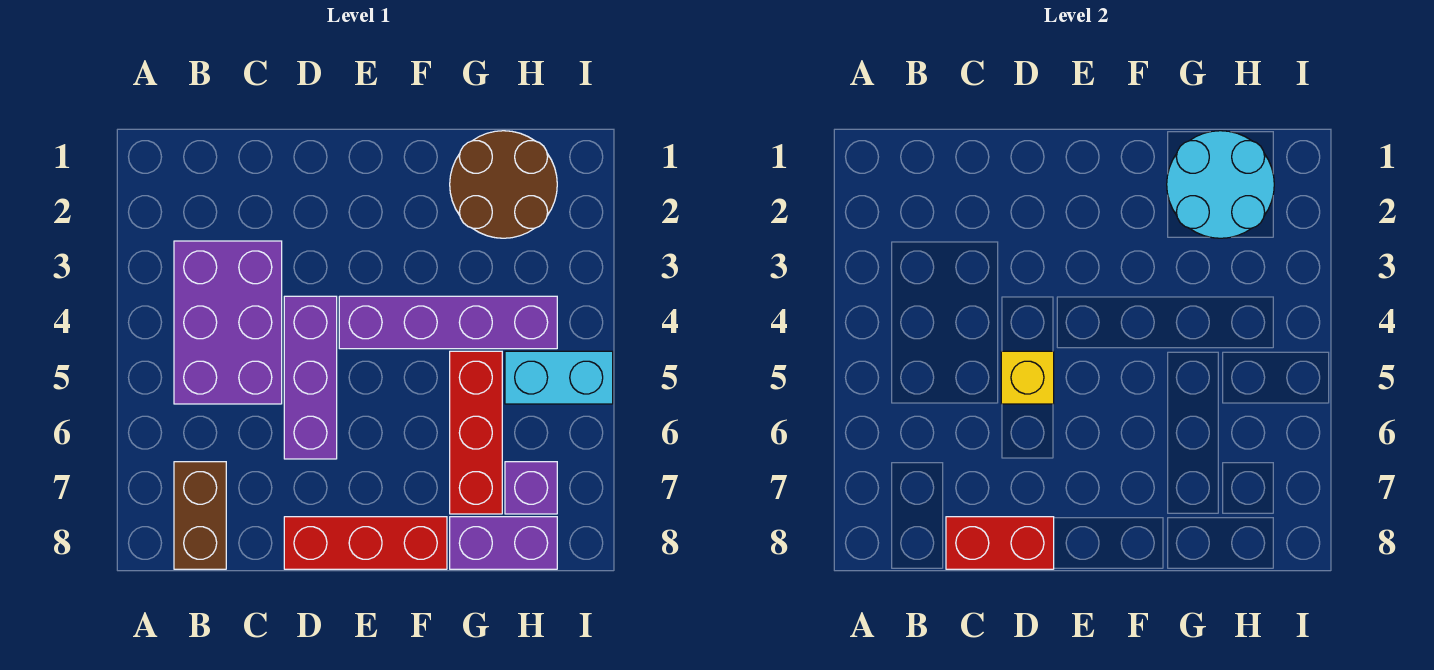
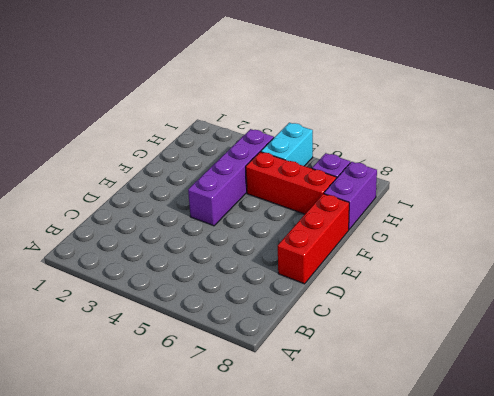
none -> purple brick B3:C5 level 1
none -> brown brick B7:B8 level 1
none -> purple brick D4:D6 level 1

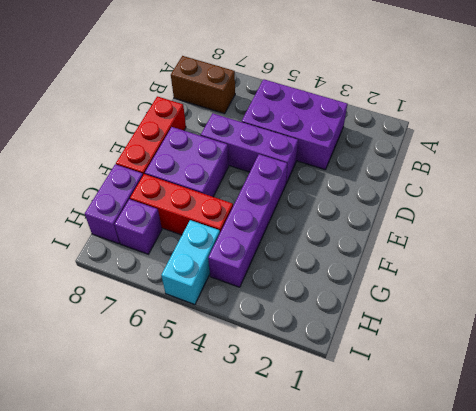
purple brick E6:F7 level 1 -> none
none -> brown round brick G1:H2 level 1
none -> red brick C8:D8 level 2
none -> yellow brick D5 level 2

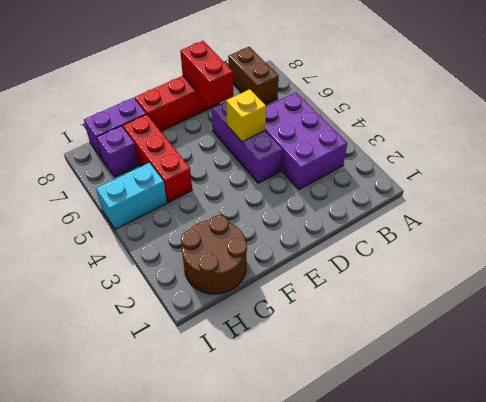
red brick D7:D8 level 2 -> red brick C8:D8 level 2
none -> purple brick E4:H4 level 1
none -> cyan round brick G1:H2 level 2

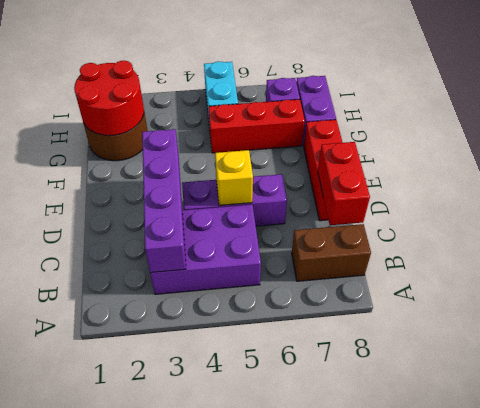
purple brick B3:E3 level 2 -> purple brick E4:H4 level 1
red round brick G1:H2 level 2 -> cyan round brick G1:H2 level 2

